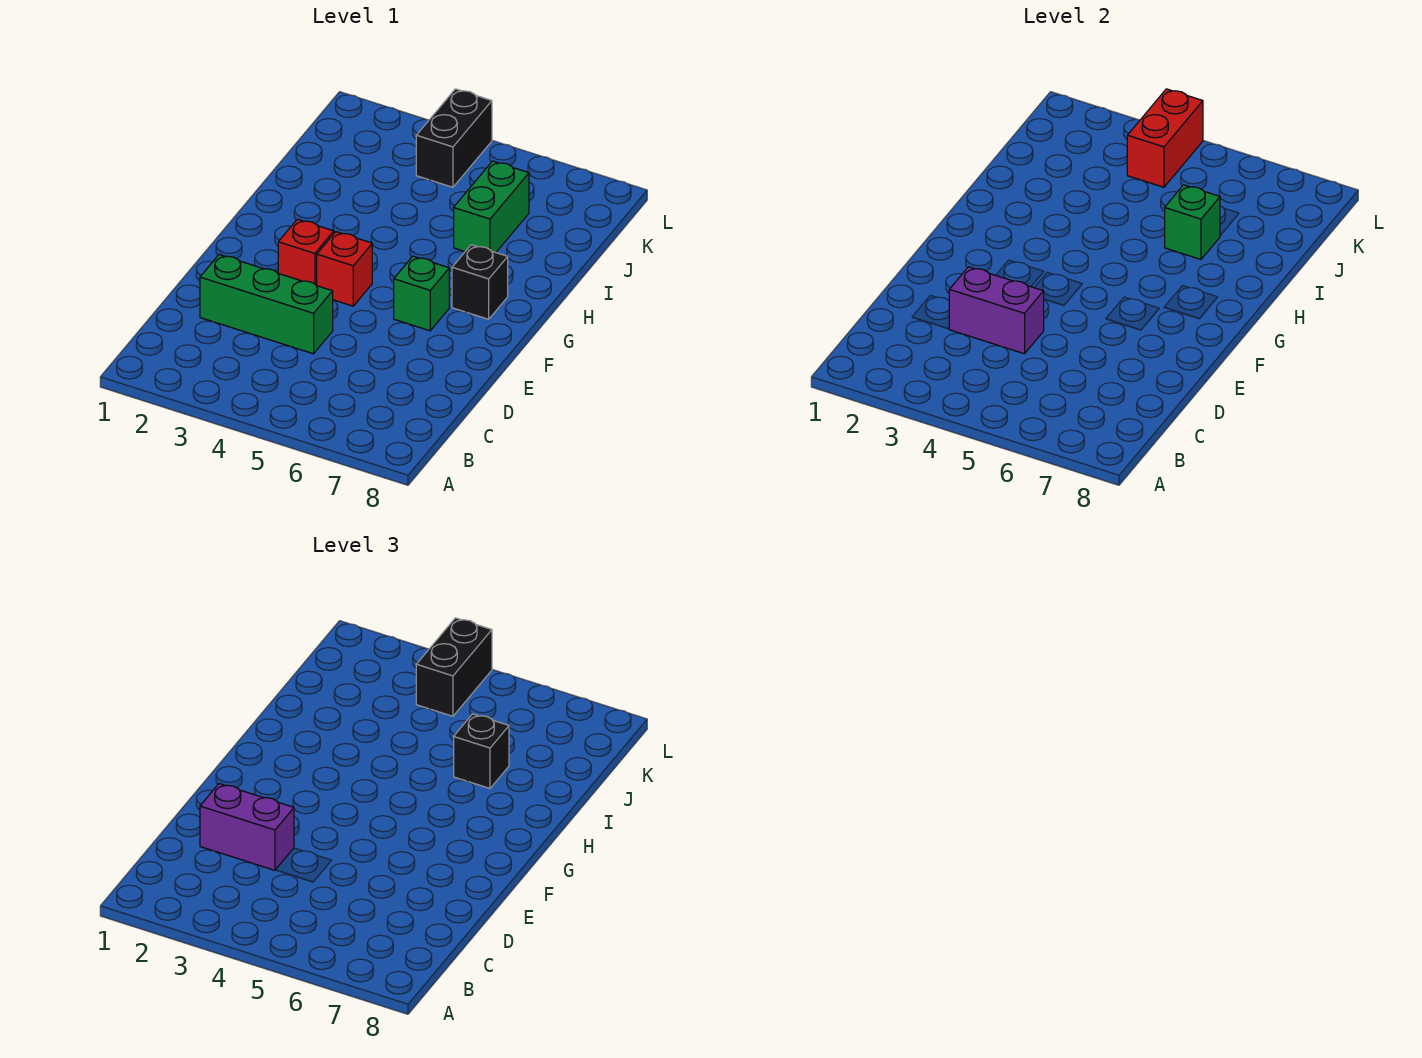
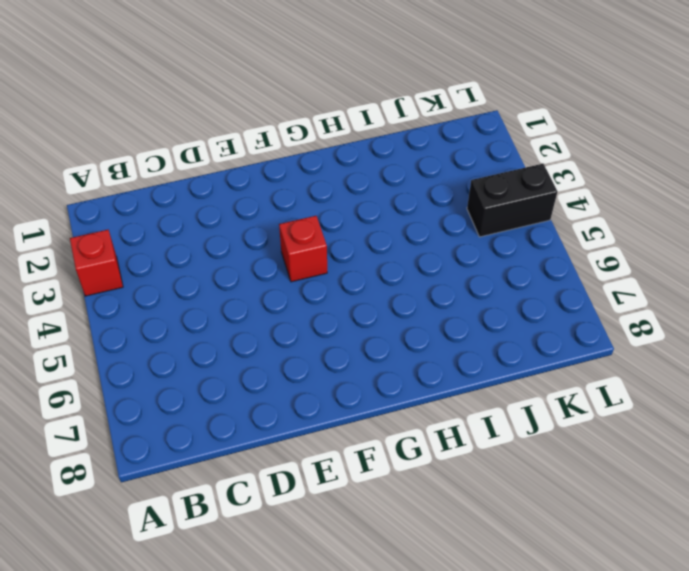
red brick A3 level 1 -> red brick F3 level 1
none -> green brick D2:D4 level 1
none -> green brick F6 level 1
none -> black brick G7 level 1

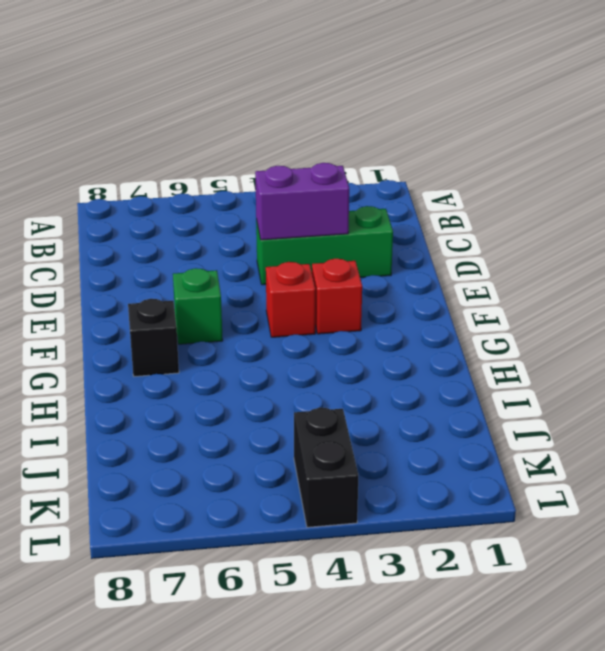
none -> green brick I6:J6 level 1
none -> green brick I6 level 2
none -> red brick K4:L4 level 2

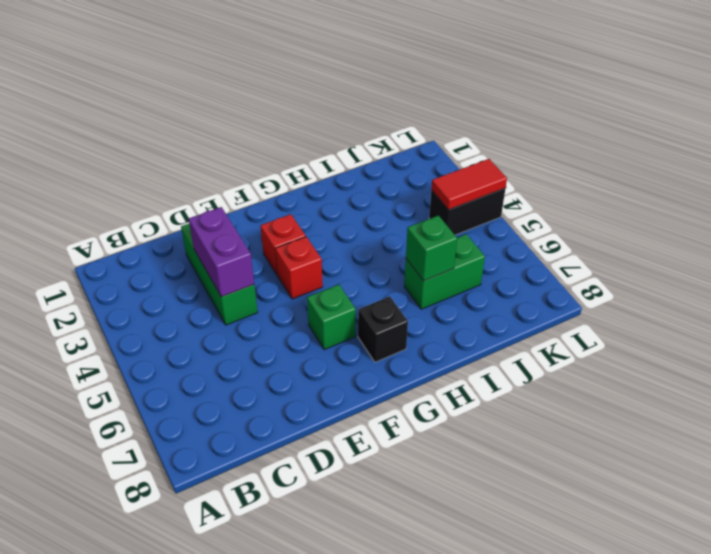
red tile K4:L4 level 2 -> red brick K4:L4 level 2
none -> purple brick D2:D3 level 3
none -> black brick I6 level 3
none -> black brick K4:L4 level 3

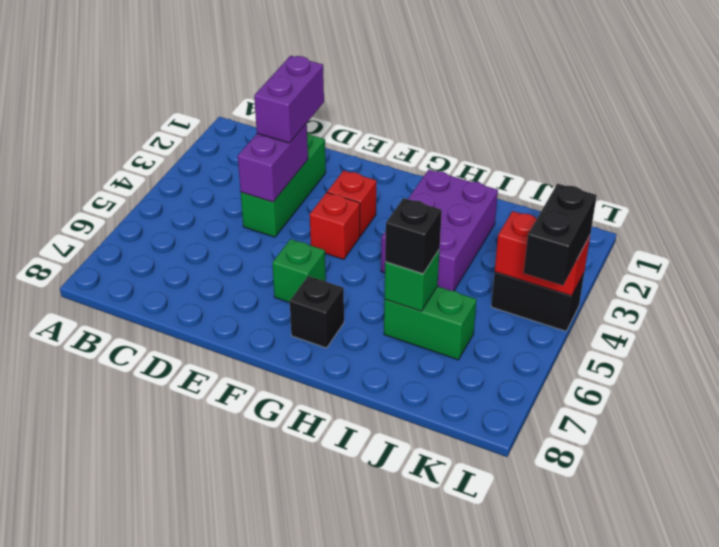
purple brick H2:I4 level 1 -> none
black brick L4:L5 level 3 -> black brick K4:L4 level 3

